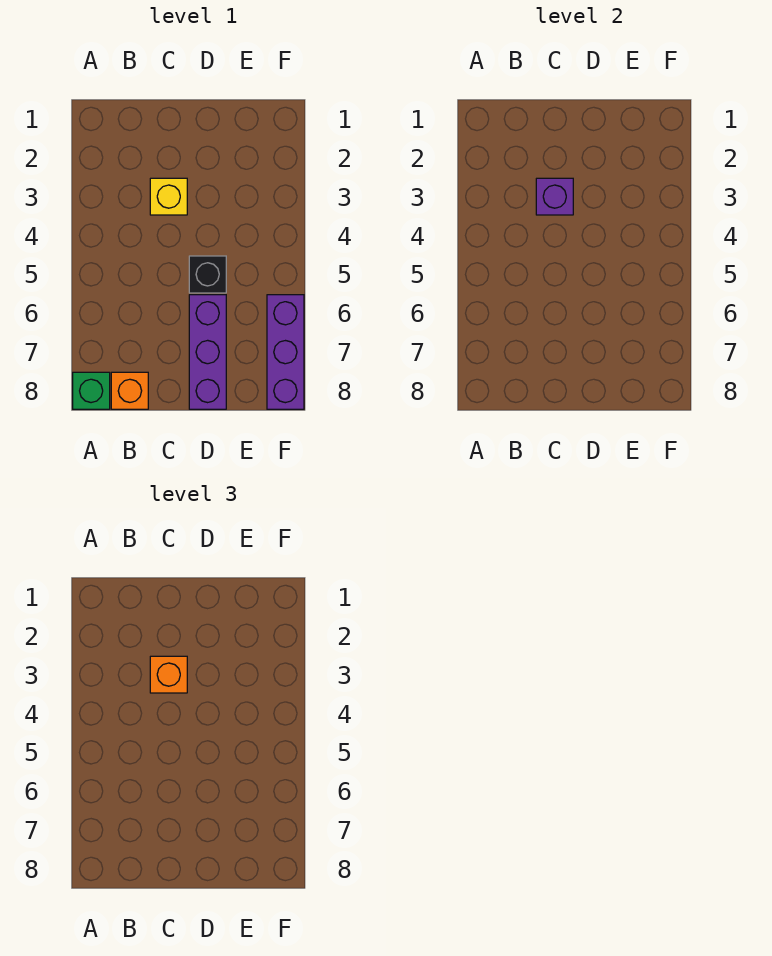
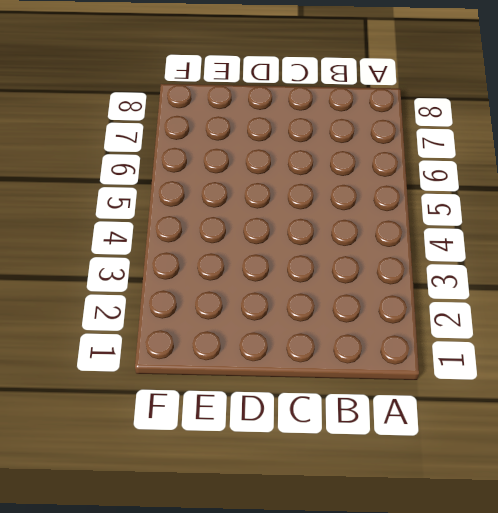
none -> green brick A8 level 1
none -> orange brick B8 level 1

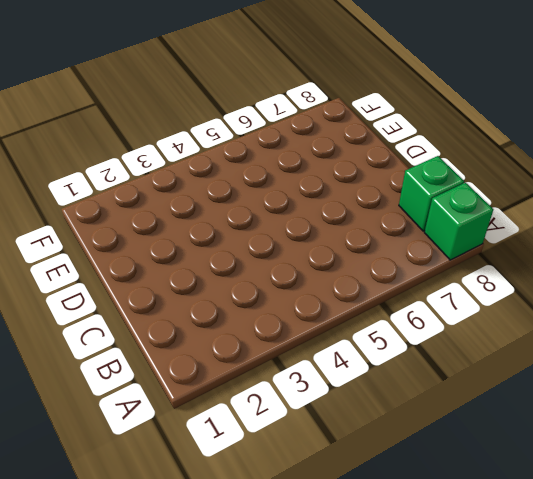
green brick B8 level 1 -> orange brick B8 level 1
none -> yellow brick C3 level 1
none -> black brick D5 level 1

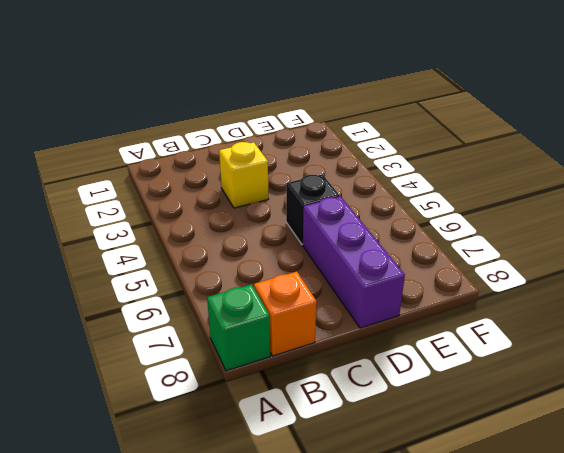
none -> purple brick F6:F8 level 1
none -> purple brick C3 level 2

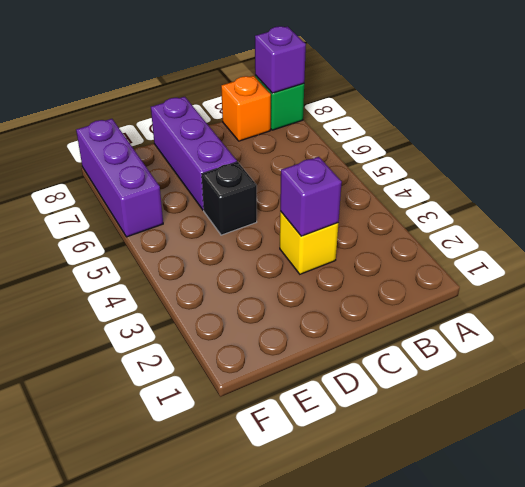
purple brick A8 level 2 -> none
none -> orange brick C3 level 3

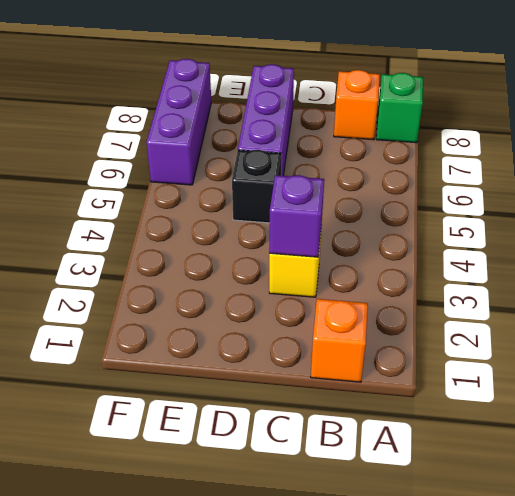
orange brick B1 level 1 -> orange brick C3 level 3

